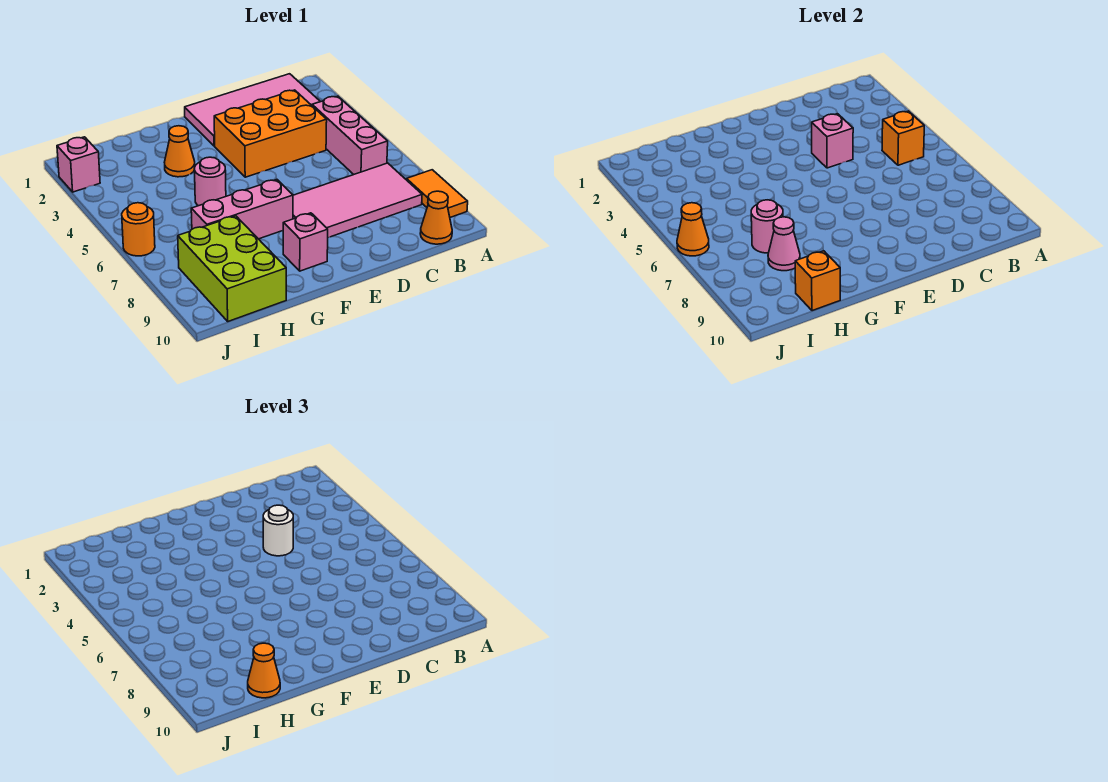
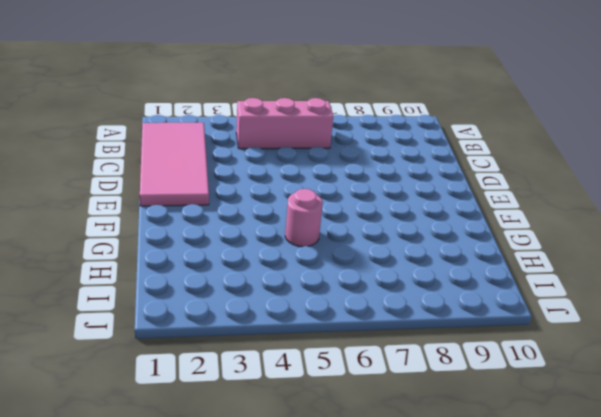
none -> orange tile A8:A9 level 1
none -> pink tile B7:E8 level 1
none -> orange cone B10 level 1

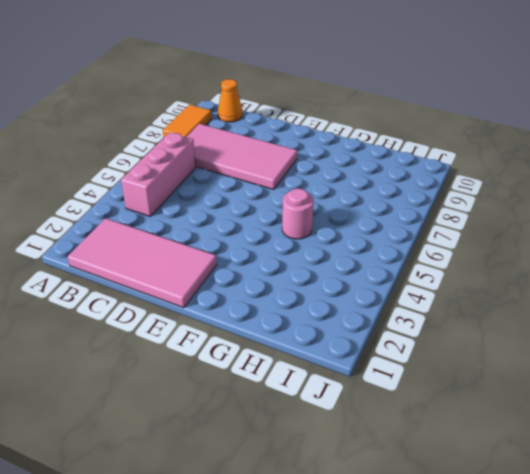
none -> orange brick C3:E4 level 1
none -> pink brick F7:H7 level 1
none -> pink brick F9 level 1

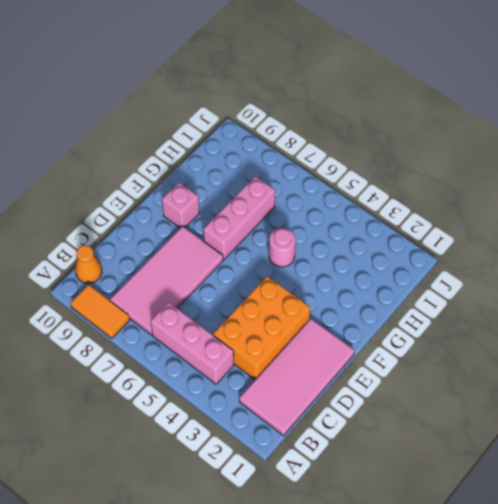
none -> orange cone G3 level 1
none -> lime brick H8:I10 level 1
none -> pink brick J2 level 1

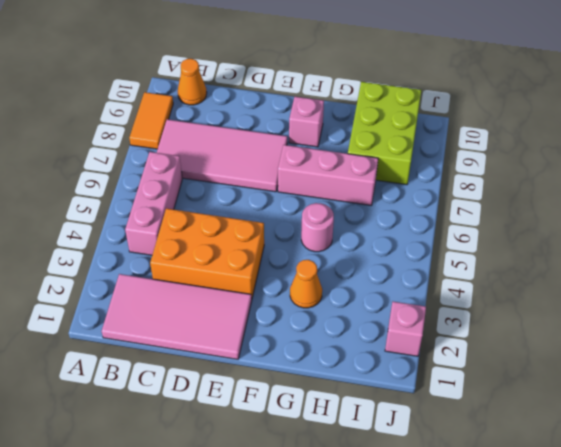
none -> orange round brick J6 level 1
none -> orange brick B5 level 2
none -> pink brick D4 level 2

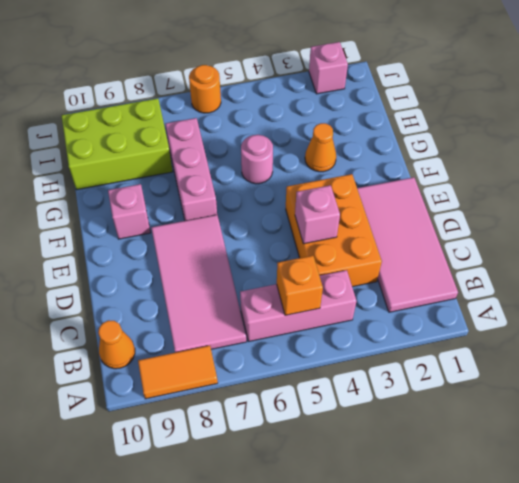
none -> pink round brick H7 level 2
none -> pink cone H8 level 2
none -> orange brick H10 level 2

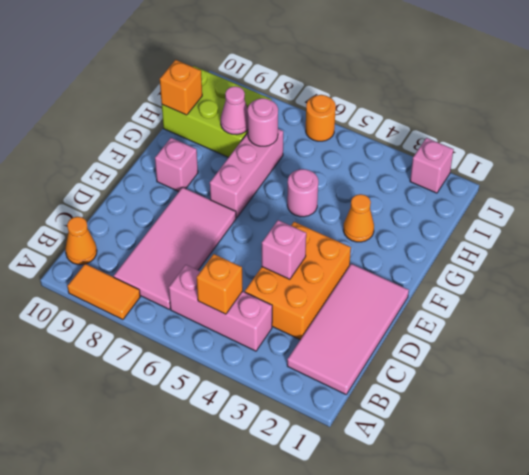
none -> orange cone J6 level 2
none -> white round brick D4 level 3
none -> orange cone H10 level 3

